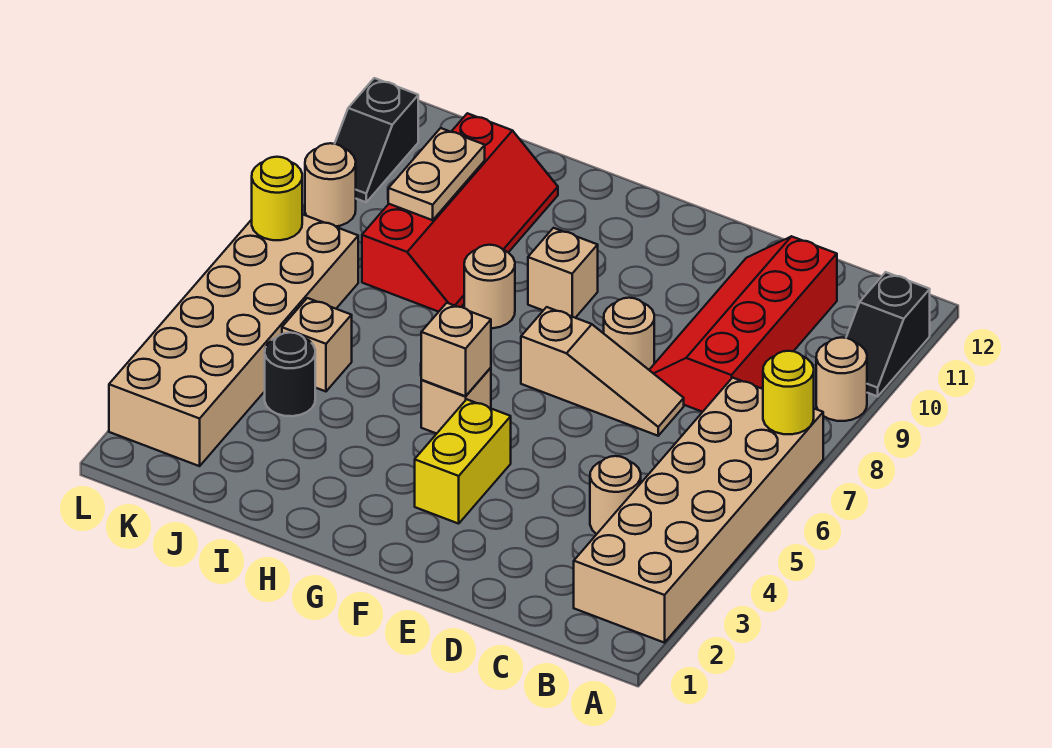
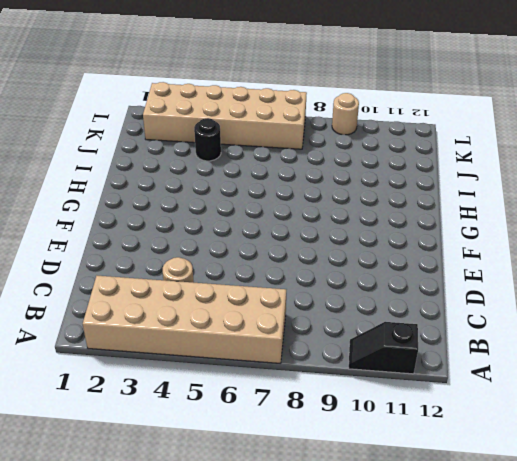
none -> tan round brick A9 level 1
none -> red slope C8:D11 level 1 top C
none -> tan slope D7:F7 level 1 top F

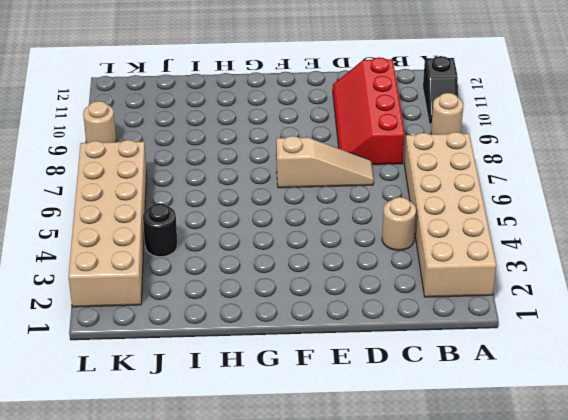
none -> tan round brick E8 level 1
none -> yellow brick F3:F4 level 1
none -> tan brick G5 level 1

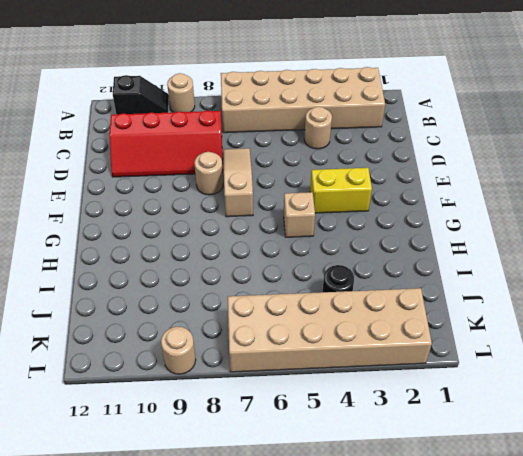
none -> tan brick G9 level 1
none -> tan round brick H8 level 1
none -> red slope I8:J11 level 1 top J

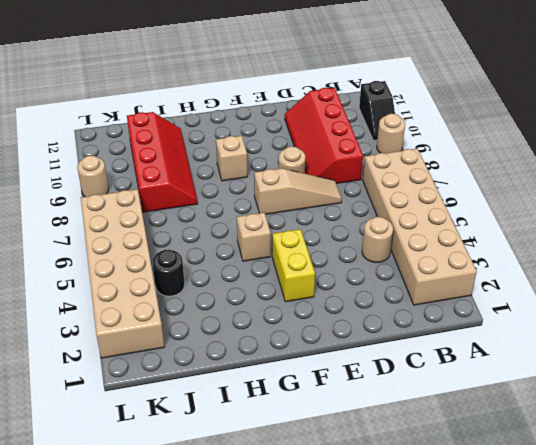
none -> tan round brick H8 level 1
none -> tan brick J5 level 1
none -> black slope L10:L11 level 1 top 11

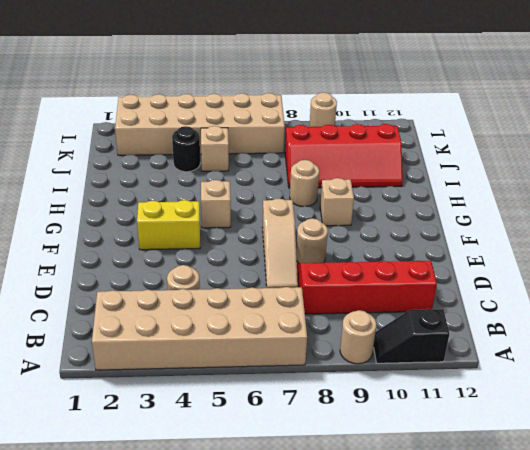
none -> black slope L10:L11 level 1 top 11
none -> yellow round brick A7 level 2
none -> tan brick G5 level 2

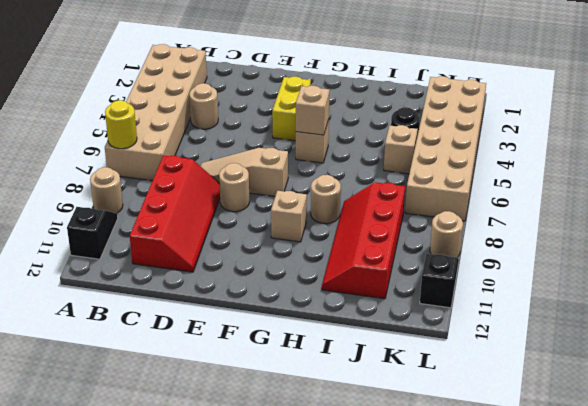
none -> tan plate J9:J10 level 2
none -> yellow round brick L7 level 2

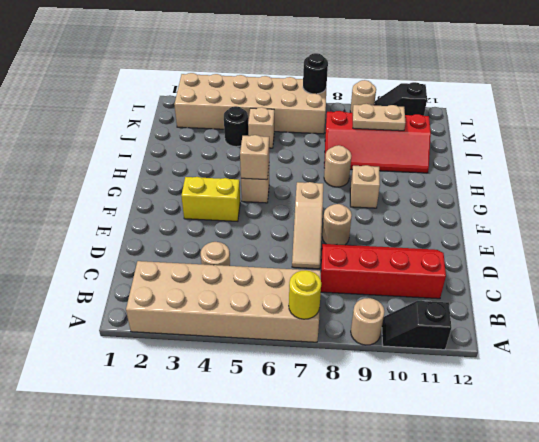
black round brick L7 level 2 -> yellow round brick L7 level 2

